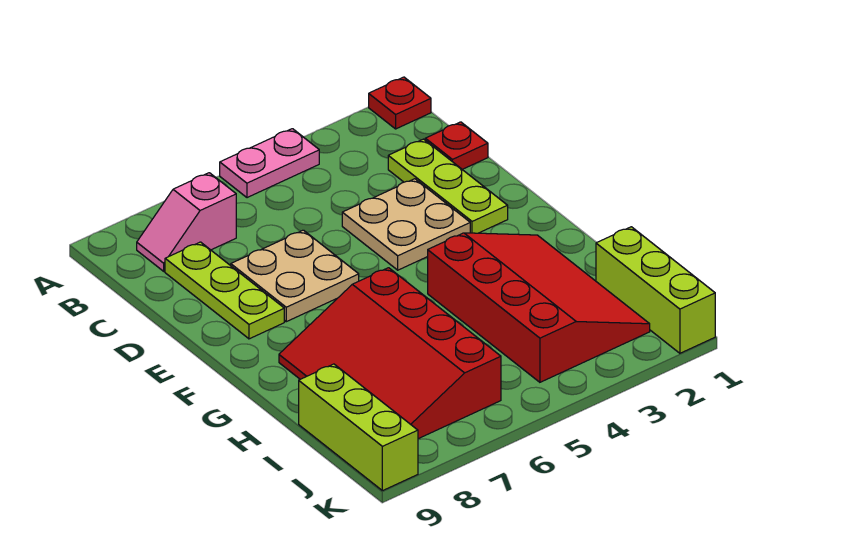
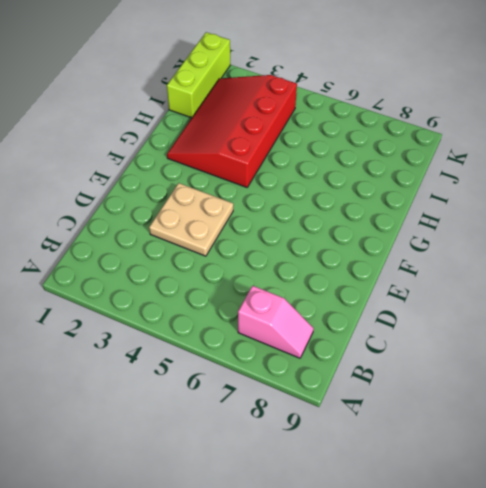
none -> red plate A1 level 1
none -> pink plate A4:A5 level 1
none -> red plate C1 level 1

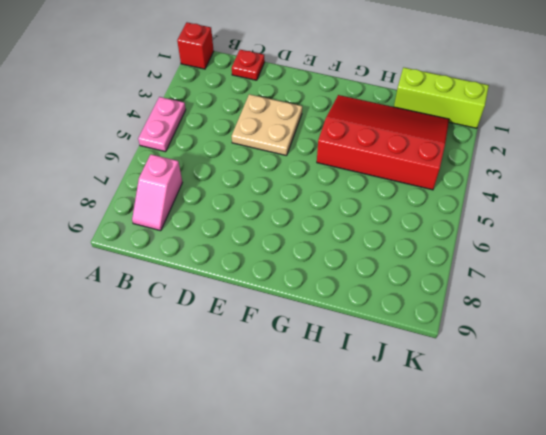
red brick A1 level 1 -> red plate A1 level 1
none -> lime plate C2:E2 level 1
none -> lime plate C8:E8 level 1
none -> tan plate D6:E7 level 1

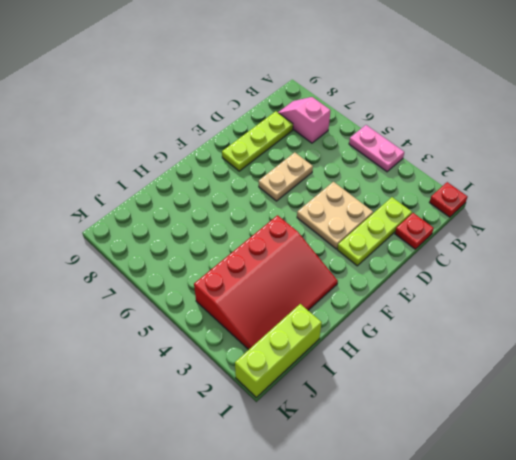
tan plate D6:E6 level 1 -> tan plate D6:E7 level 1
none -> red slope G6:J8 level 1 top 6
none -> lime brick I9:K9 level 1

